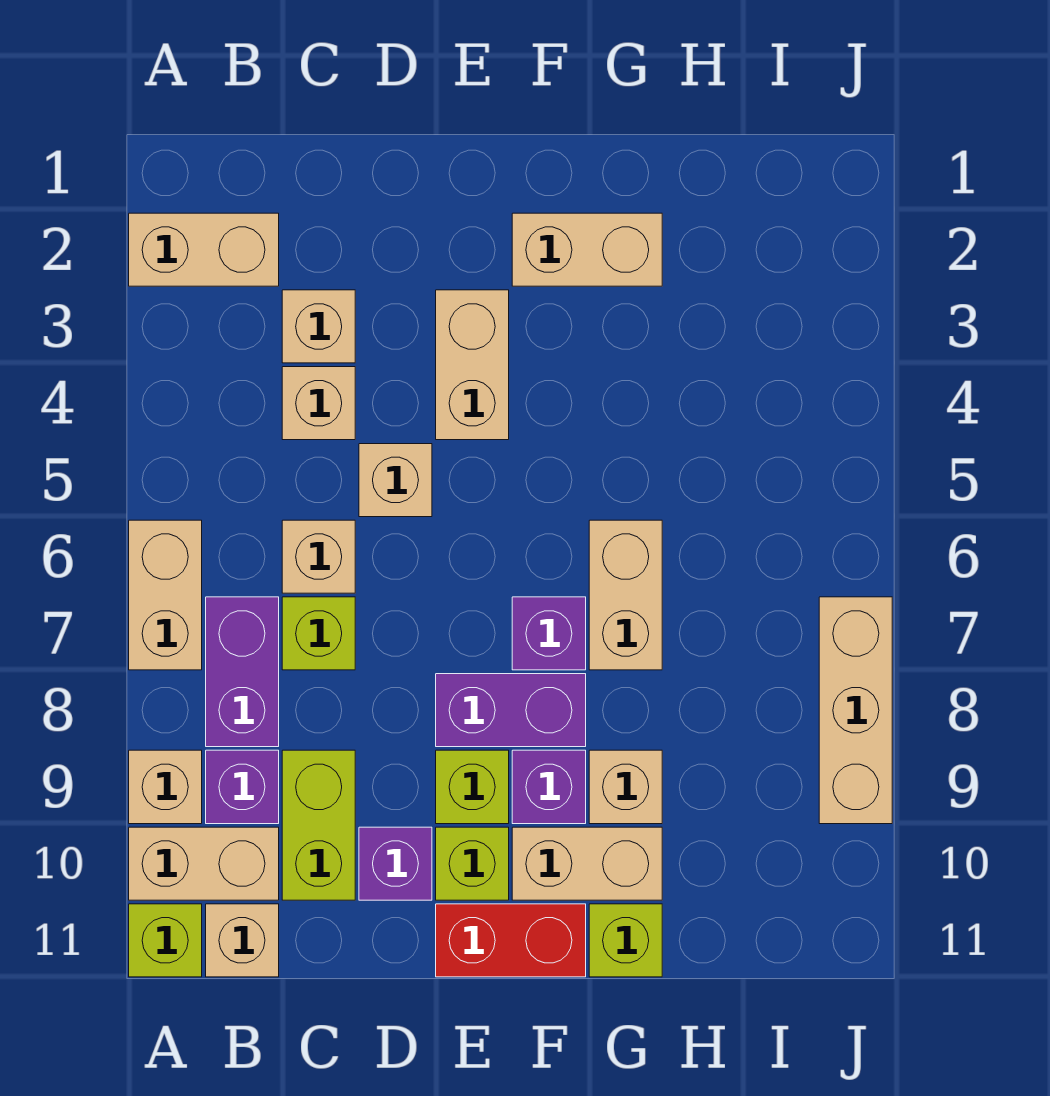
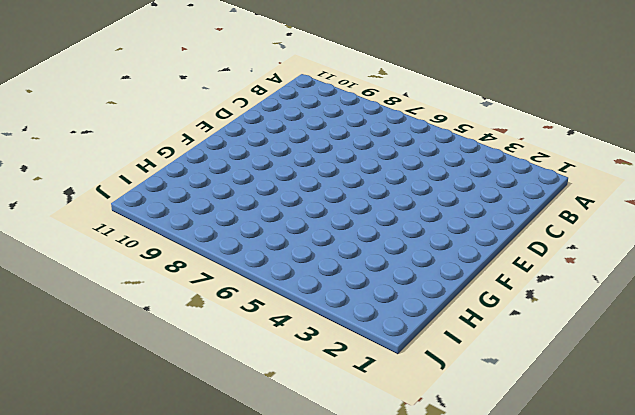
none -> tan brick A2:B2 level 1
none -> tan brick A6:A7 level 1
none -> tan brick A9 level 1

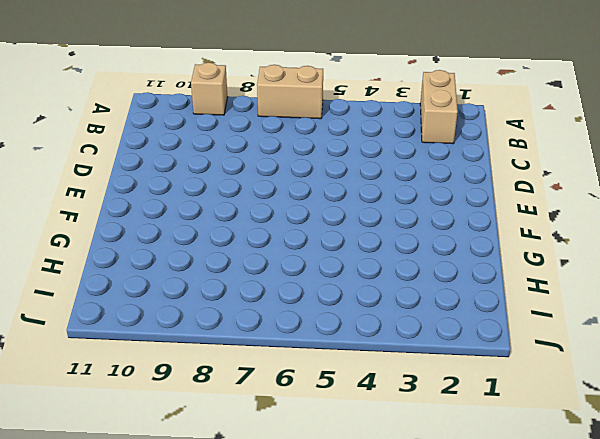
none -> tan brick A10:B10 level 1
none -> lime brick A11 level 1
none -> purple brick B7:B8 level 1

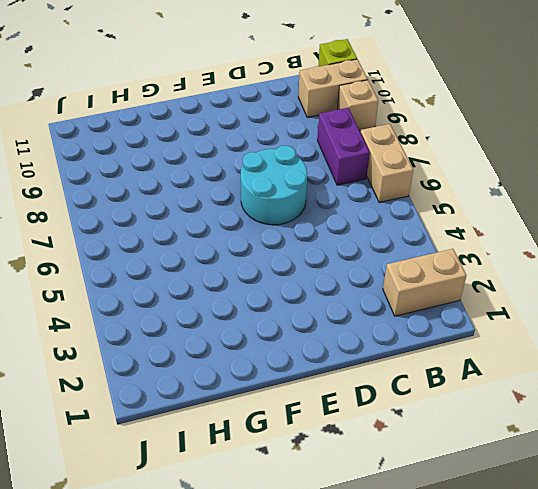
cyan round brick D6:E7 level 1 -> none
none -> purple brick B9 level 1
none -> tan brick B11 level 1
none -> tan brick C3 level 1

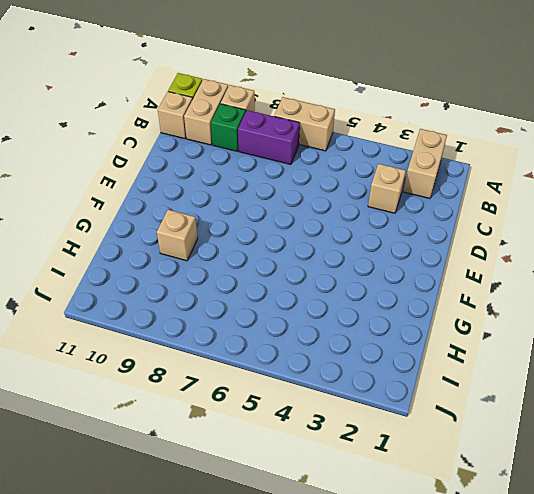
green brick B9 level 1 -> purple brick B9 level 1
none -> tan brick C4 level 1
none -> tan brick C6 level 1
none -> lime brick C7 level 1

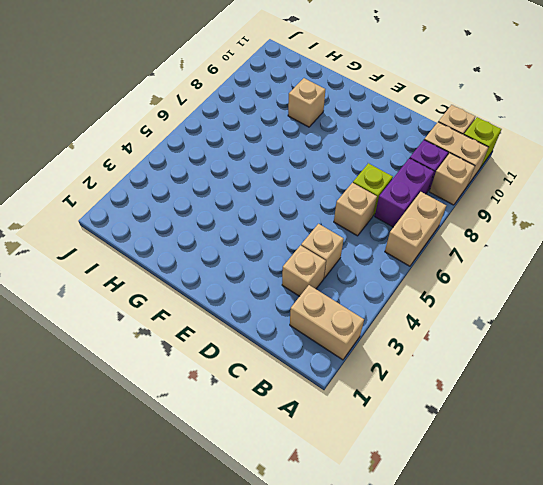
none -> lime brick C9:C10 level 1
none -> tan brick D5 level 1
none -> purple brick D10 level 1

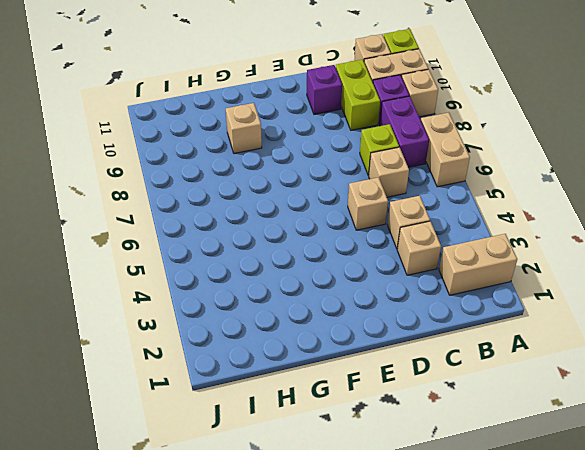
none -> tan brick E3:E4 level 1
none -> purple brick E8:F8 level 1
none -> lime brick E9 level 1

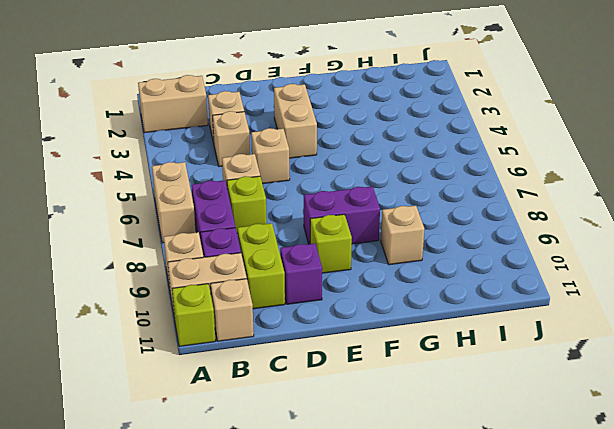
none -> lime brick E10 level 1
none -> red brick E11:F11 level 1
none -> tan brick F2:G2 level 1

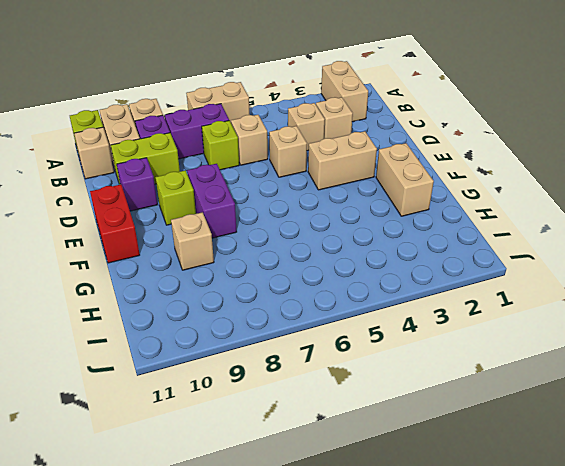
none -> lime brick E10 level 1
none -> purple brick F7 level 1
none -> purple brick F9 level 1

